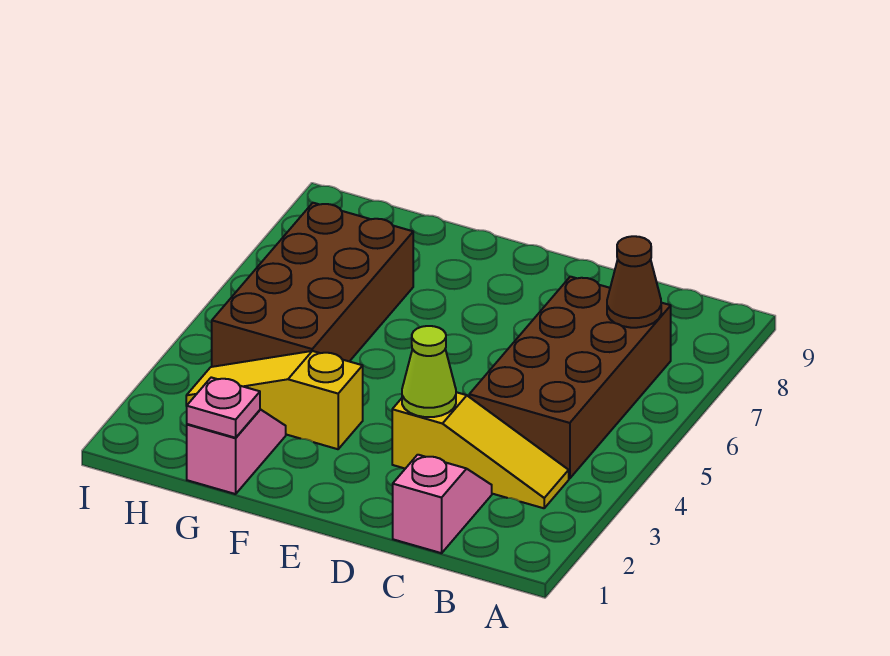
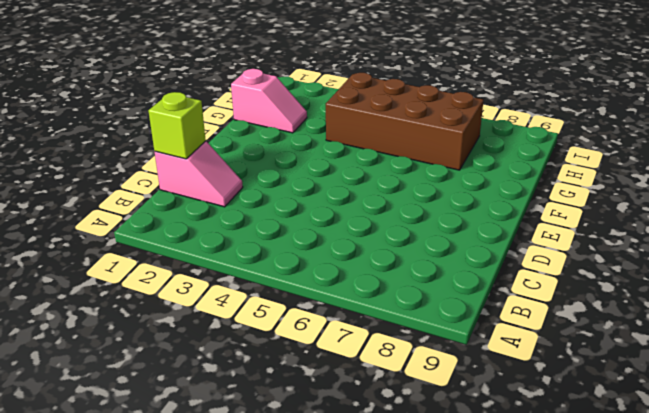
lime brick C1 level 2 -> none
none -> yellow slope B3:D3 level 1 top D
none -> brown brick B4:C7 level 1

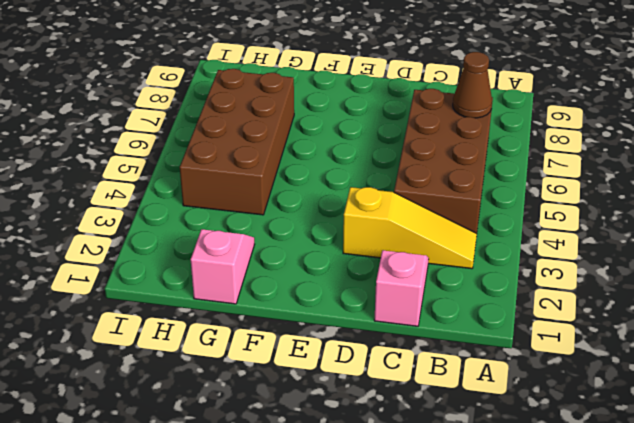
none -> yellow slope F3:H3 level 1 top F
none -> lime cone D3 level 2

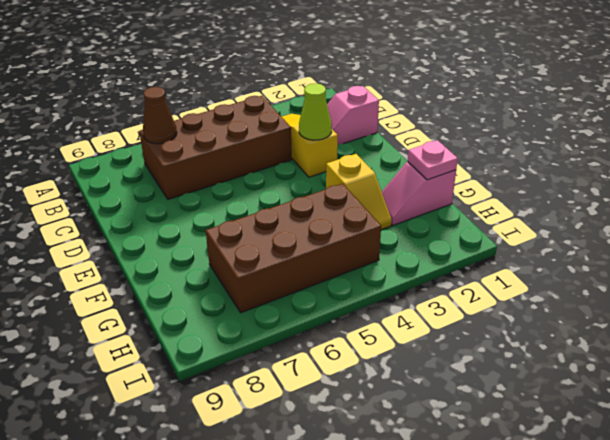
yellow slope F3:G3 level 1 top F -> yellow slope F3:H3 level 1 top F

